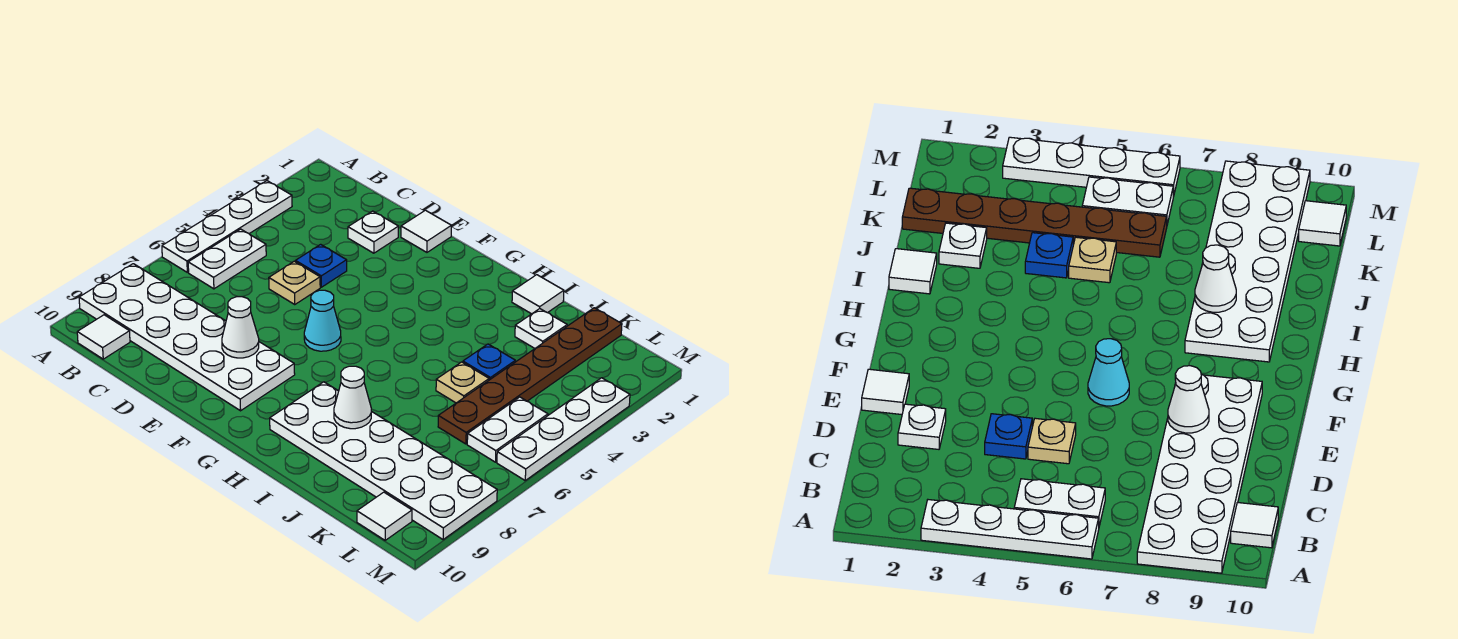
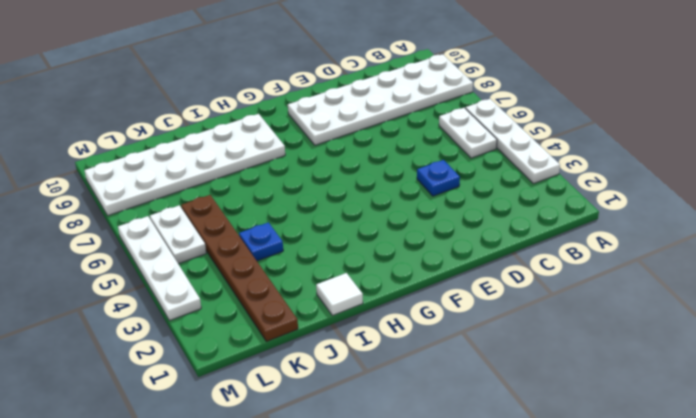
none -> white tile B10 level 1
none -> white plate D2 level 1
none -> tan plate D5 level 1

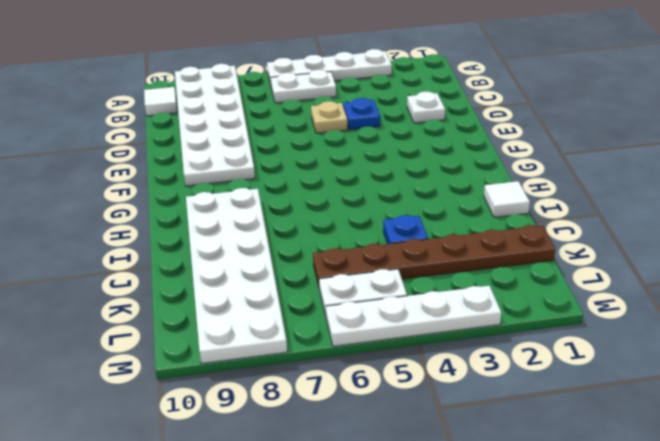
none -> white tile E1 level 1
none -> cyan cone F6 level 1
none -> white plate J2 level 1

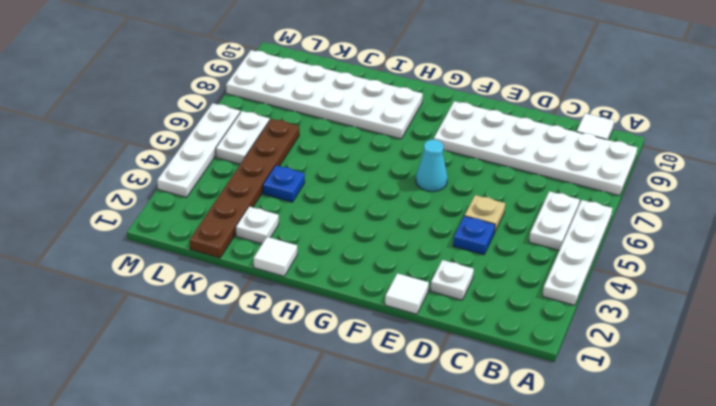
none -> tan plate J5 level 1
none -> white tile L10 level 1
none -> white cone E8 level 2

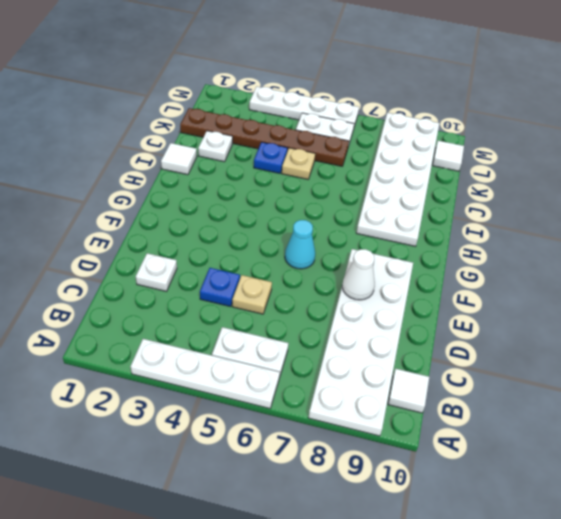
none -> white tile E1 level 1
none -> white cone I8 level 2

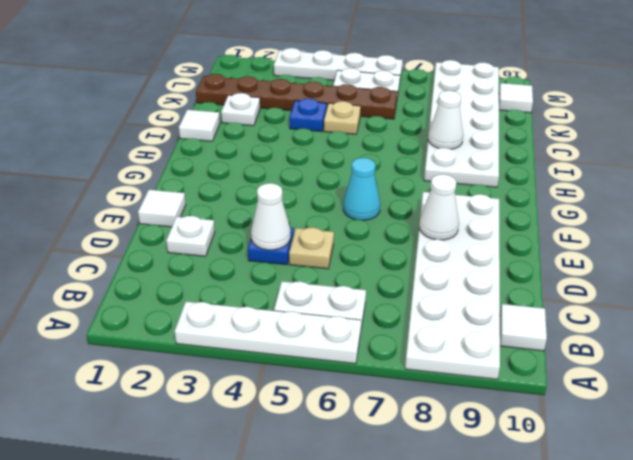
white cone D4 level 2 -> none

